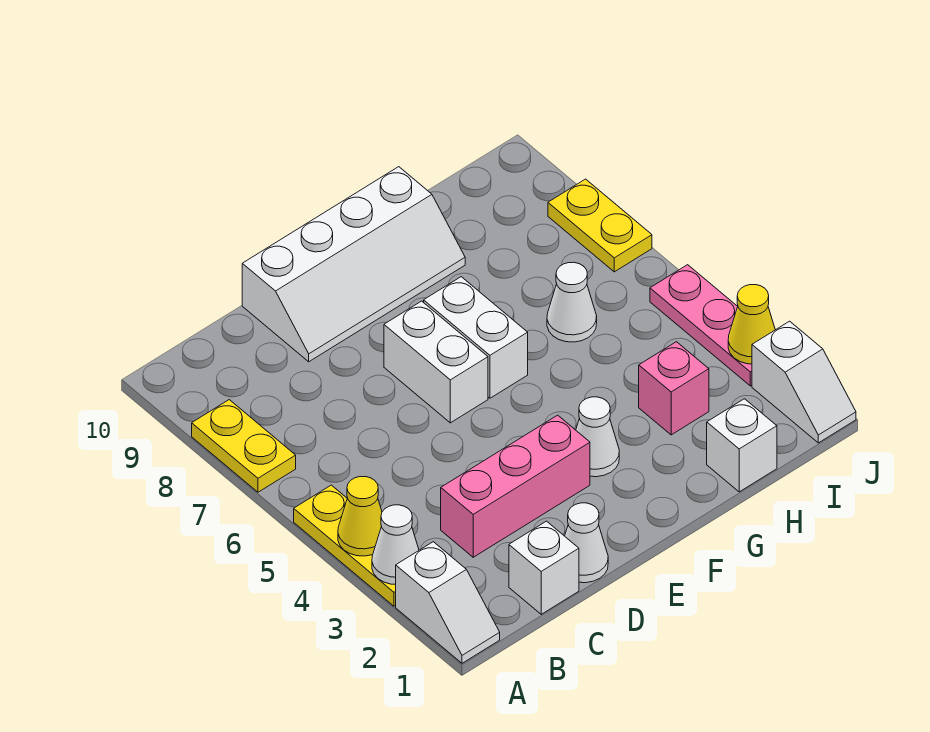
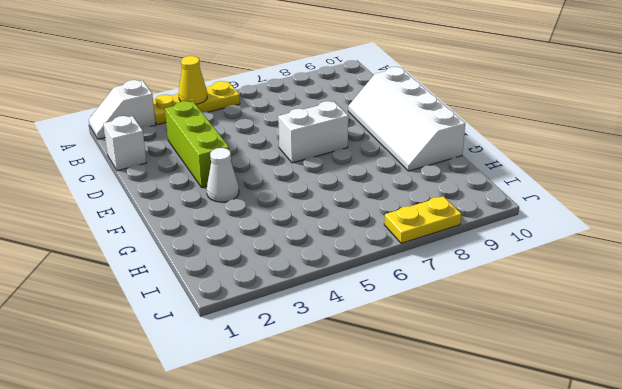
lime brick C3:E3 level 1 -> pink brick C3:E3 level 1
none -> yellow plate A7:A8 level 1
none -> white cone D1 level 1
none -> white brick F6:F7 level 1

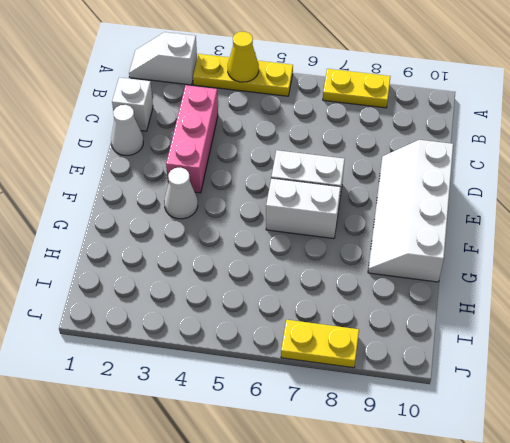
none -> white brick H1 level 1
none -> pink brick H3 level 1
none -> white cone H6 level 1

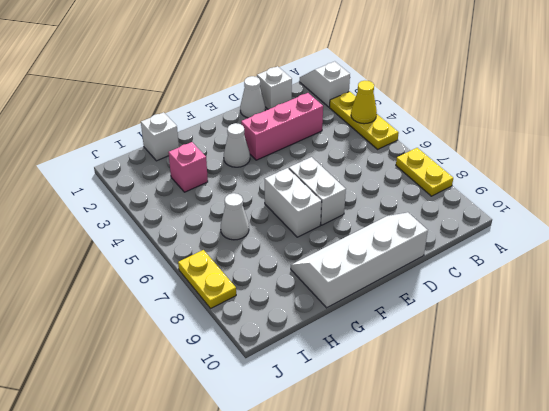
none -> white slope J1:J2 level 1 top 2
none -> pink plate J3:J5 level 1
none -> white cone A3 level 2

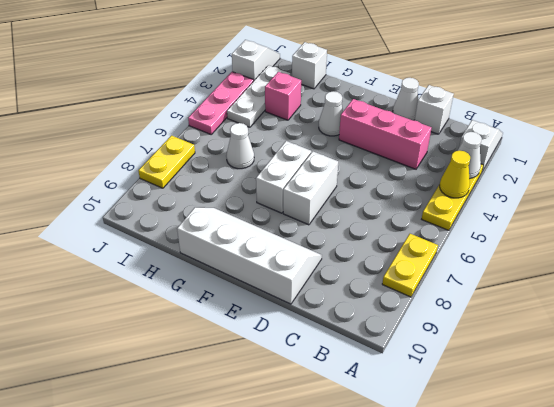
white plate I2:I4 level 1 -> none
none -> yellow cone J3 level 2

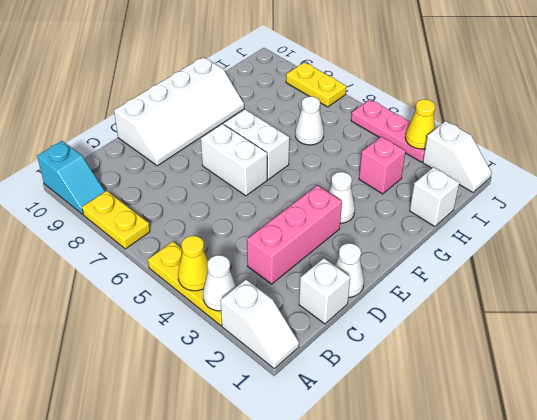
cyan slope A9:A10 level 1 top 10 -> none

